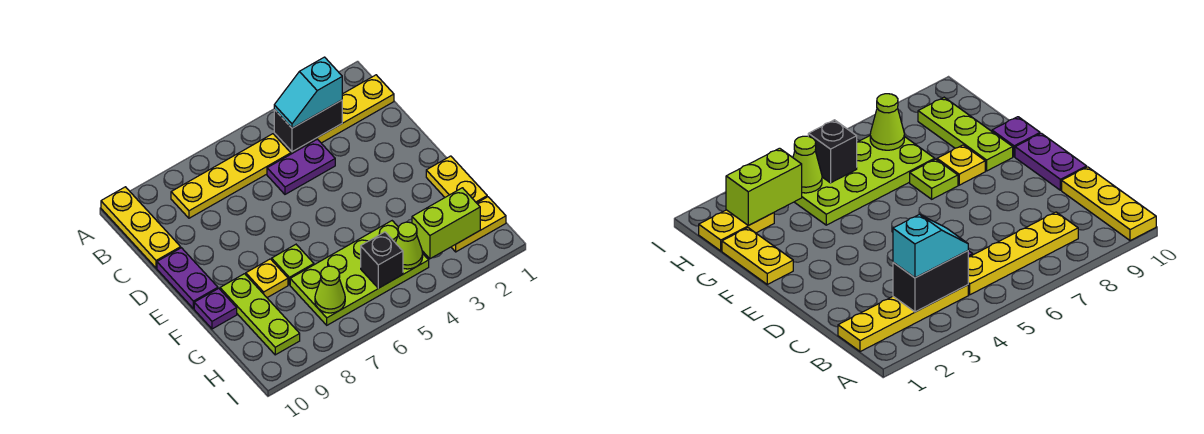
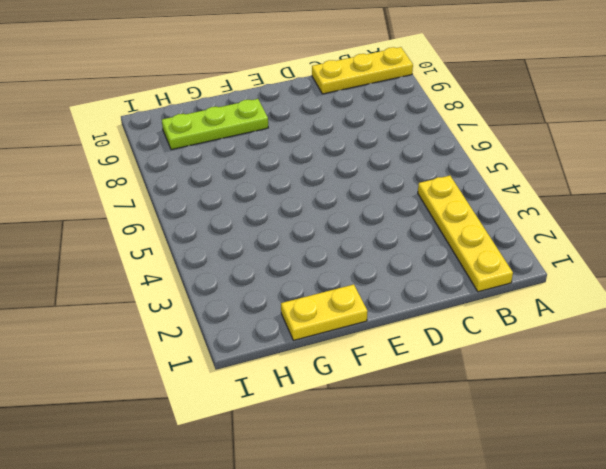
none -> yellow plate B5:B8 level 1
none -> purple plate C4:C5 level 1
none -> purple plate D10:E10 level 1

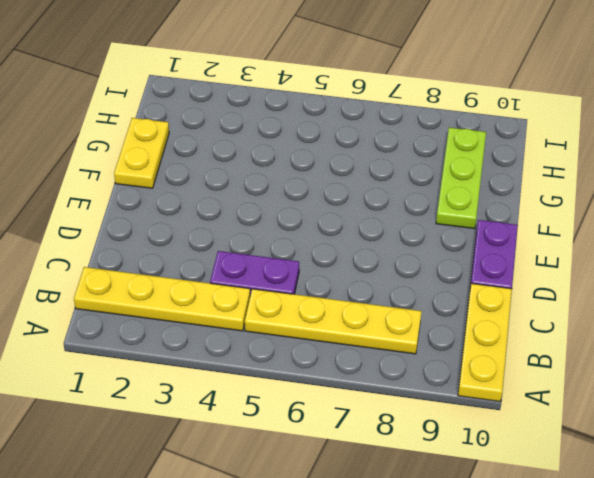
none -> lime plate F7 level 1
none -> yellow plate F8 level 1
none -> purple plate F10 level 1

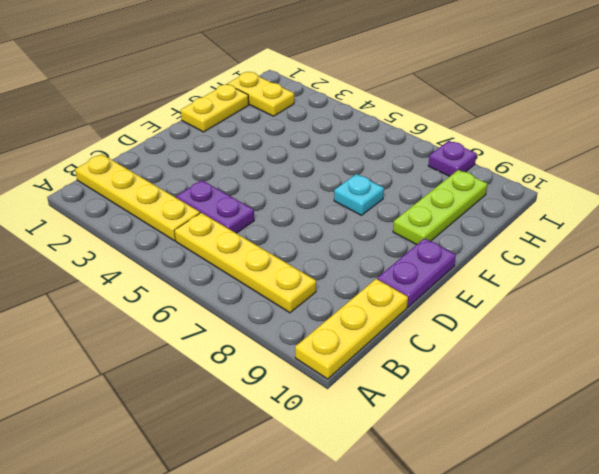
cyan plate F7 level 1 -> lime plate F7 level 1
purple plate I8 level 1 -> purple plate F10 level 1
none -> yellow plate F8 level 1
none -> lime plate G4:H7 level 1
none -> black brick B3:B4 level 2

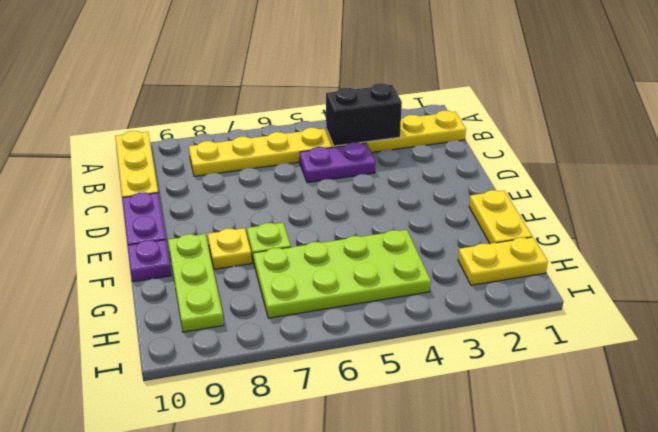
none -> lime brick H2:H3 level 2
none -> lime cone H4 level 2
none -> black brick H5 level 2

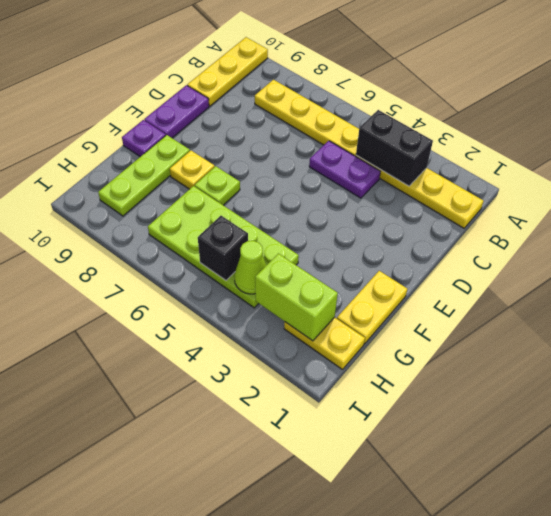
none -> lime cone H7 level 2
none -> cyan slope B3:B4 level 3 top 3

